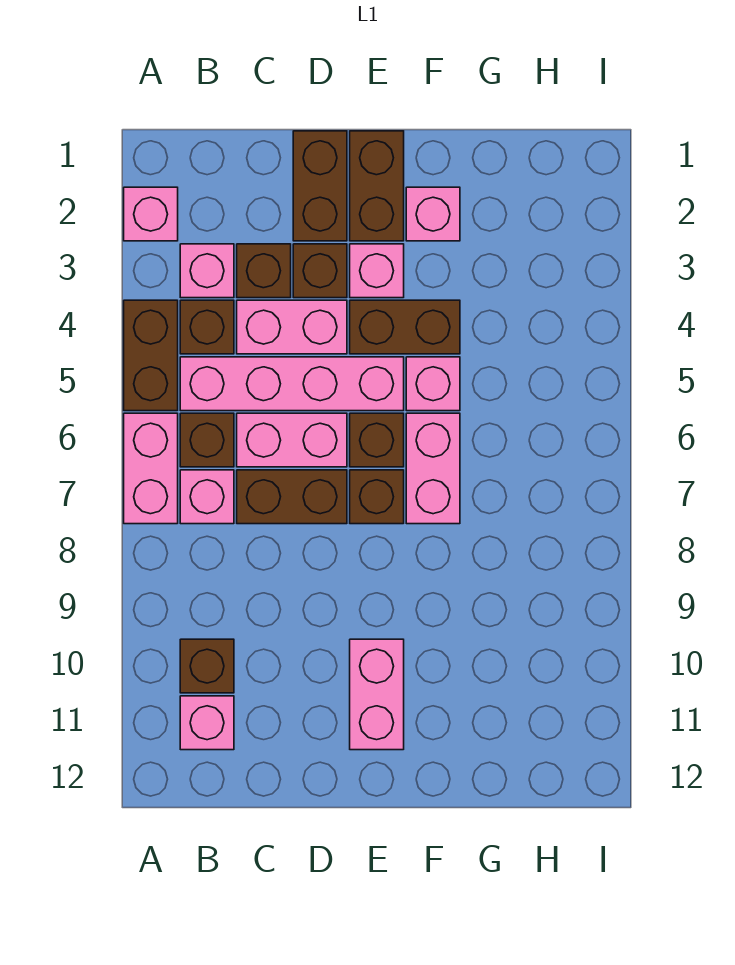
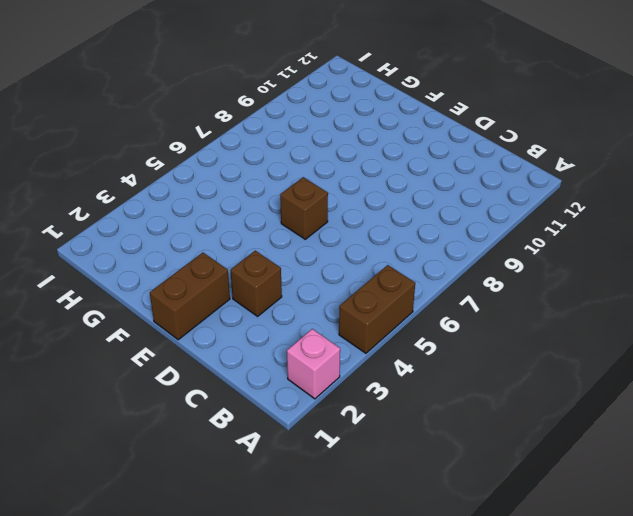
none -> pink brick A6:A7 level 1
none -> pink brick B3 level 1
none -> brown brick B4 level 1

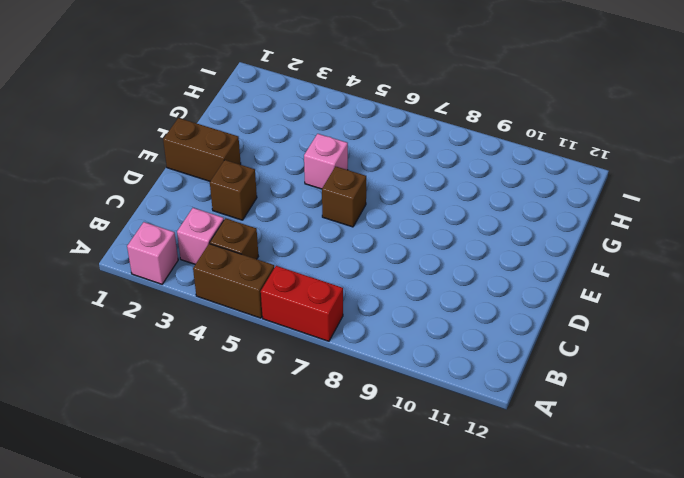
red brick A6:A7 level 1 -> pink brick A6:A7 level 1
none -> pink brick B5:E5 level 1
none -> brown brick B6 level 1
none -> pink brick B7 level 1

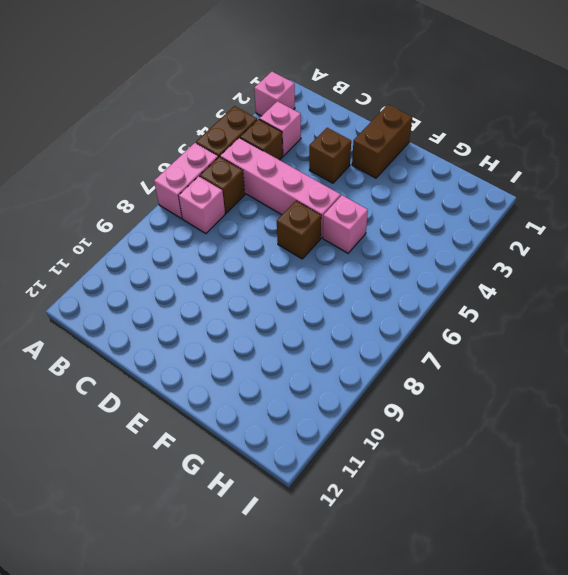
none -> brown brick B10 level 1
none -> pink brick B11 level 1
none -> brown brick C3 level 1

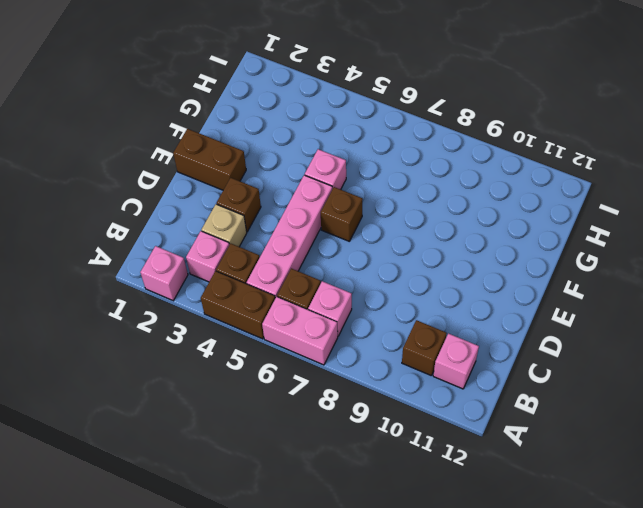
tan brick C3 level 1 -> brown brick C3 level 1
none -> pink brick C4:D4 level 1
none -> pink brick C6:D6 level 1
none -> brown brick C7:D7 level 1

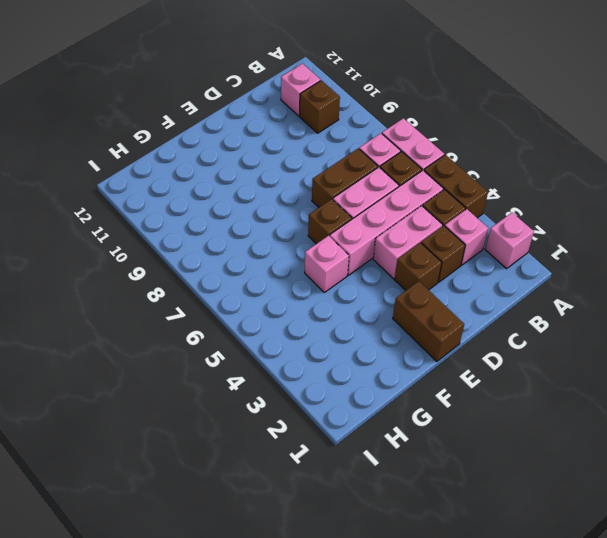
none -> brown brick D1:D2 level 1
none -> pink brick E3 level 1
none -> brown brick E4:F4 level 1

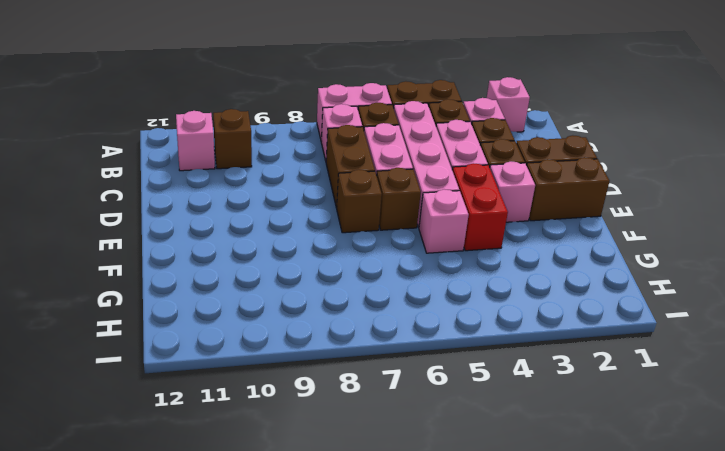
red brick E4:F4 level 1 -> brown brick E4:F4 level 1
none -> pink brick E10:E11 level 1
none -> pink brick F2 level 1
none -> pink brick F6:F7 level 1

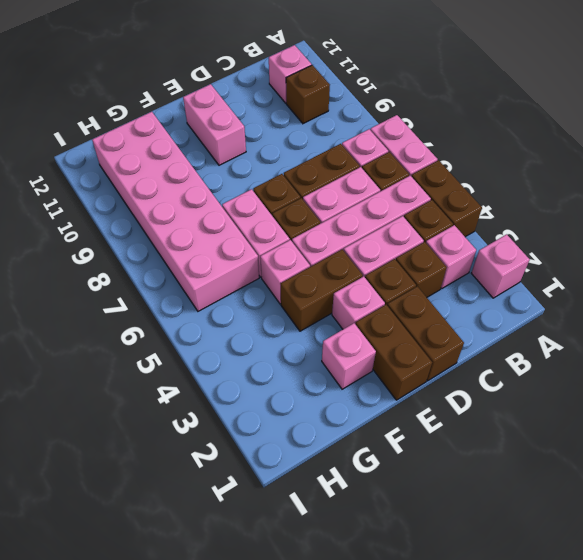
pink brick G6:H11 level 1 -> none

